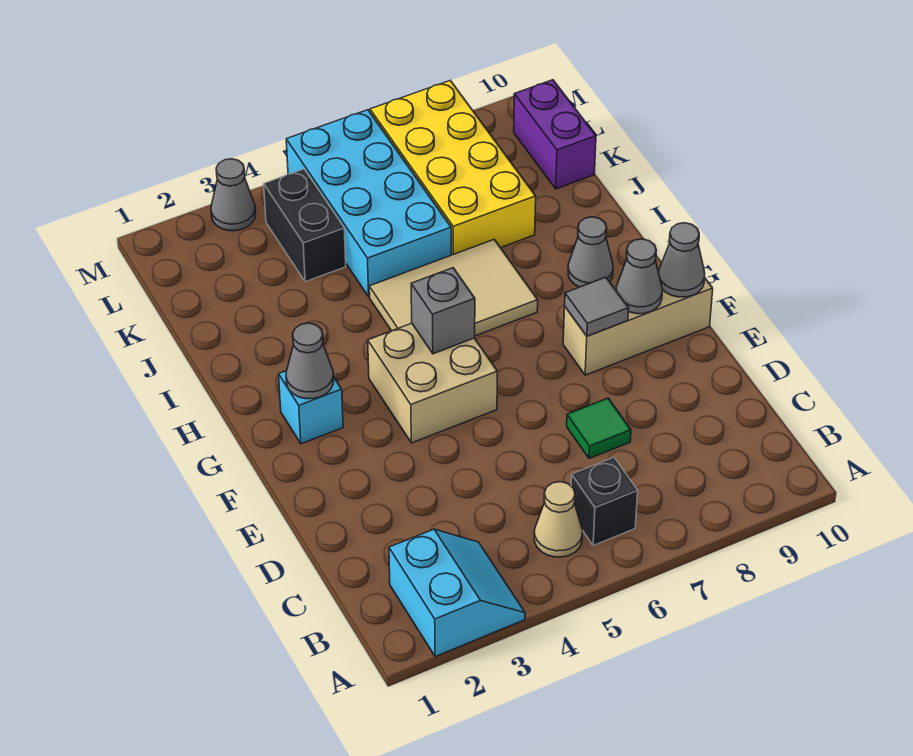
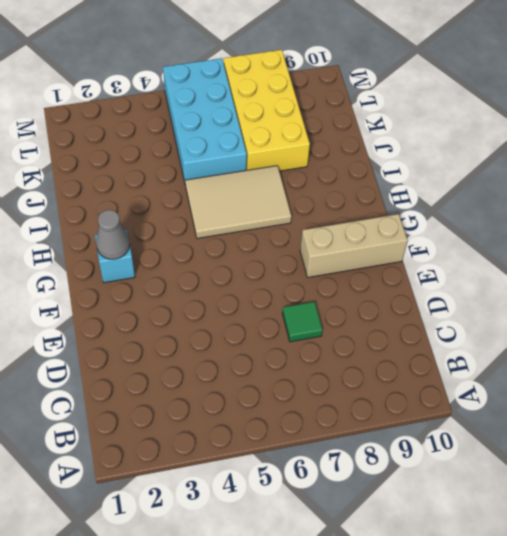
none -> cyan slope A2:B3 level 1 top 2
none -> tan cone B5 level 1
none -> black brick B6 level 1

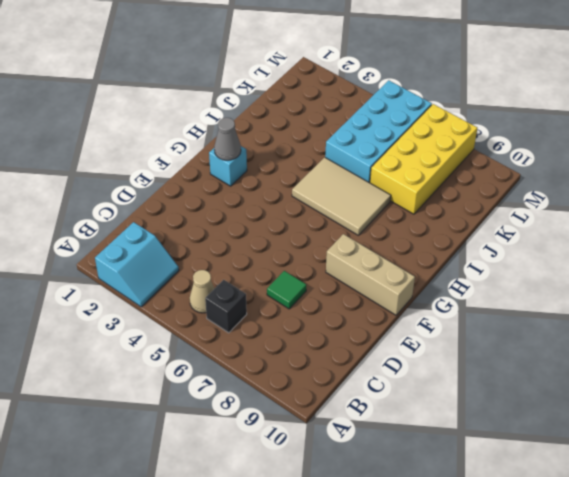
none -> tan brick F4:G5 level 1
none -> grey cone H9 level 1
none -> black brick K4:L4 level 1

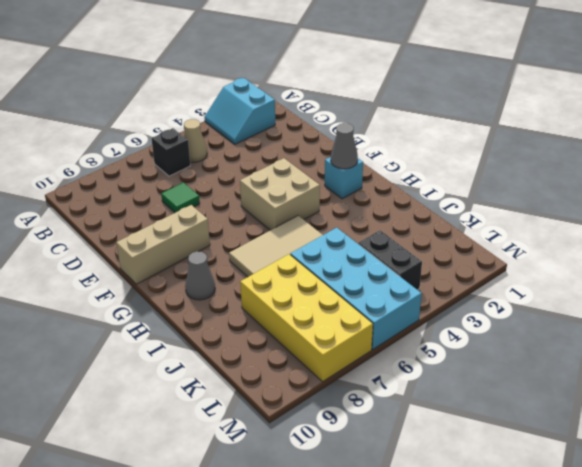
none -> purple brick K10:L10 level 1
none -> grey cone M3 level 1
none -> grey tile F8 level 2

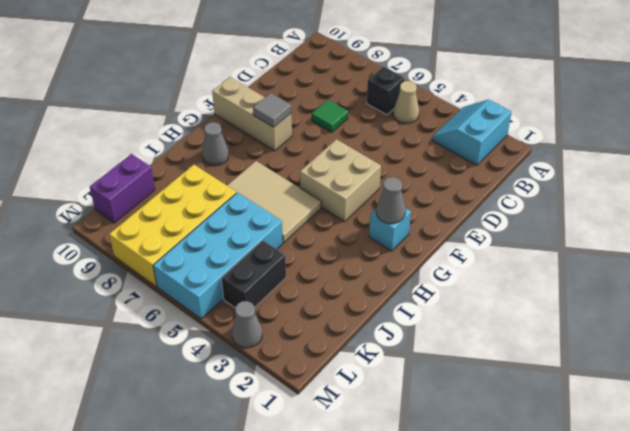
none -> grey cone F9 level 2
none -> grey cone F10 level 2
none -> grey brick G5 level 2

